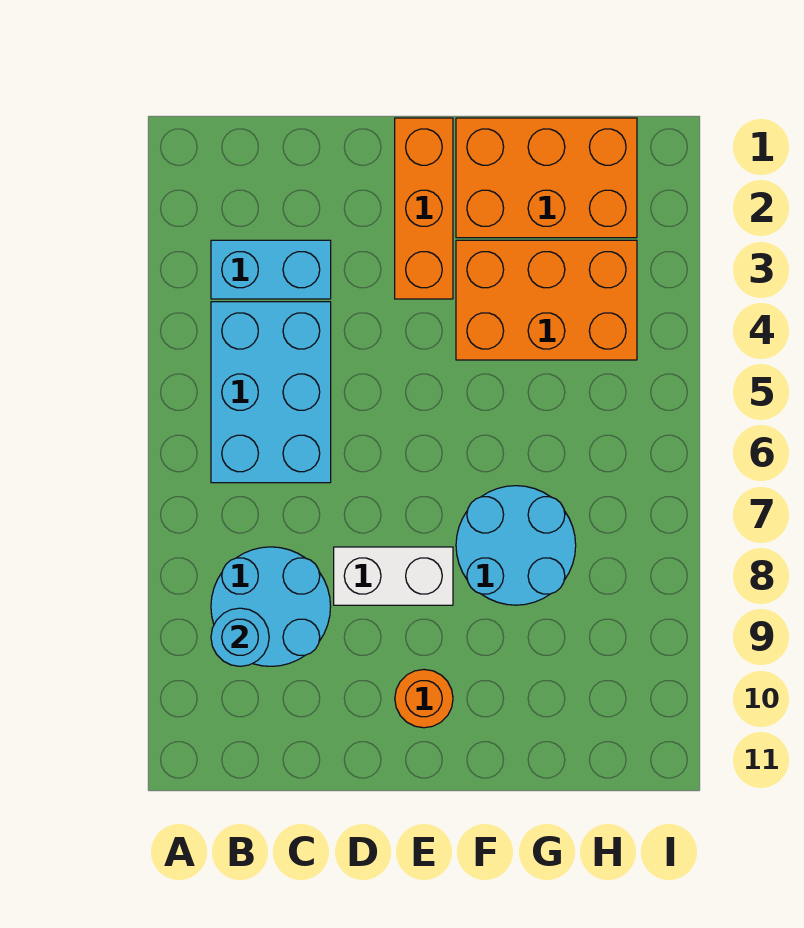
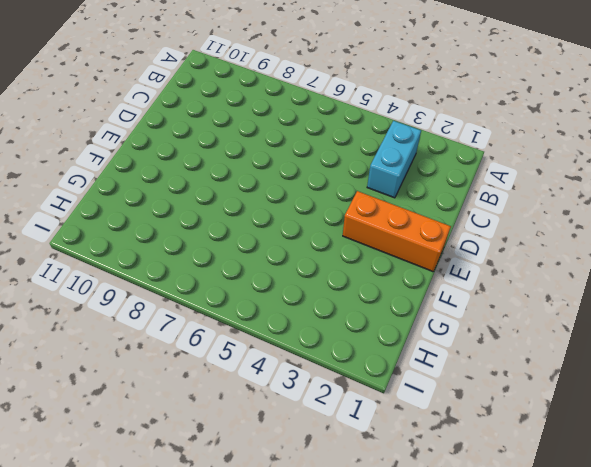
none -> cyan brick B4:C6 level 1
none -> cyan round brick B8:C9 level 1

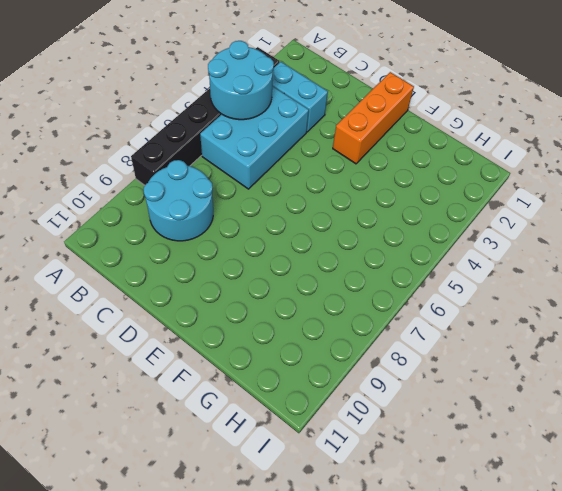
black brick A3:A8 level 1 -> none
cyan round brick A4:B5 level 2 -> cyan round brick F7:G8 level 1
none -> white brick D8:E8 level 1
none -> orange round brick E10 level 1

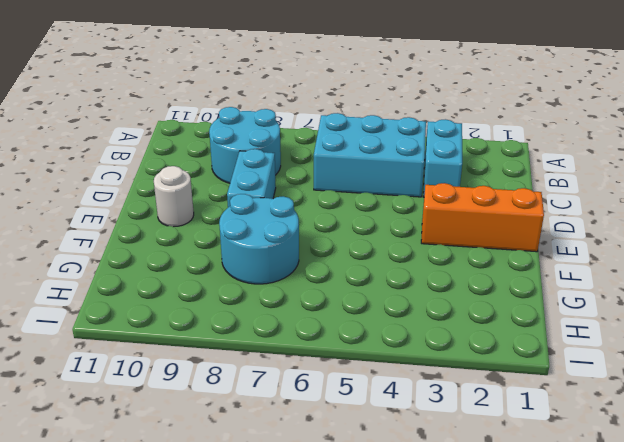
cyan brick D8:E8 level 1 -> white brick D8:E8 level 1
white round brick E10 level 1 -> orange round brick E10 level 1
none -> orange brick F1:H2 level 1
none -> orange brick F3:H4 level 1

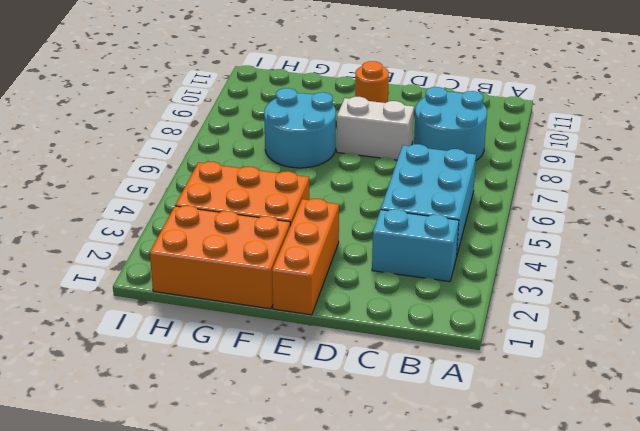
none -> cyan round brick B9 level 2

